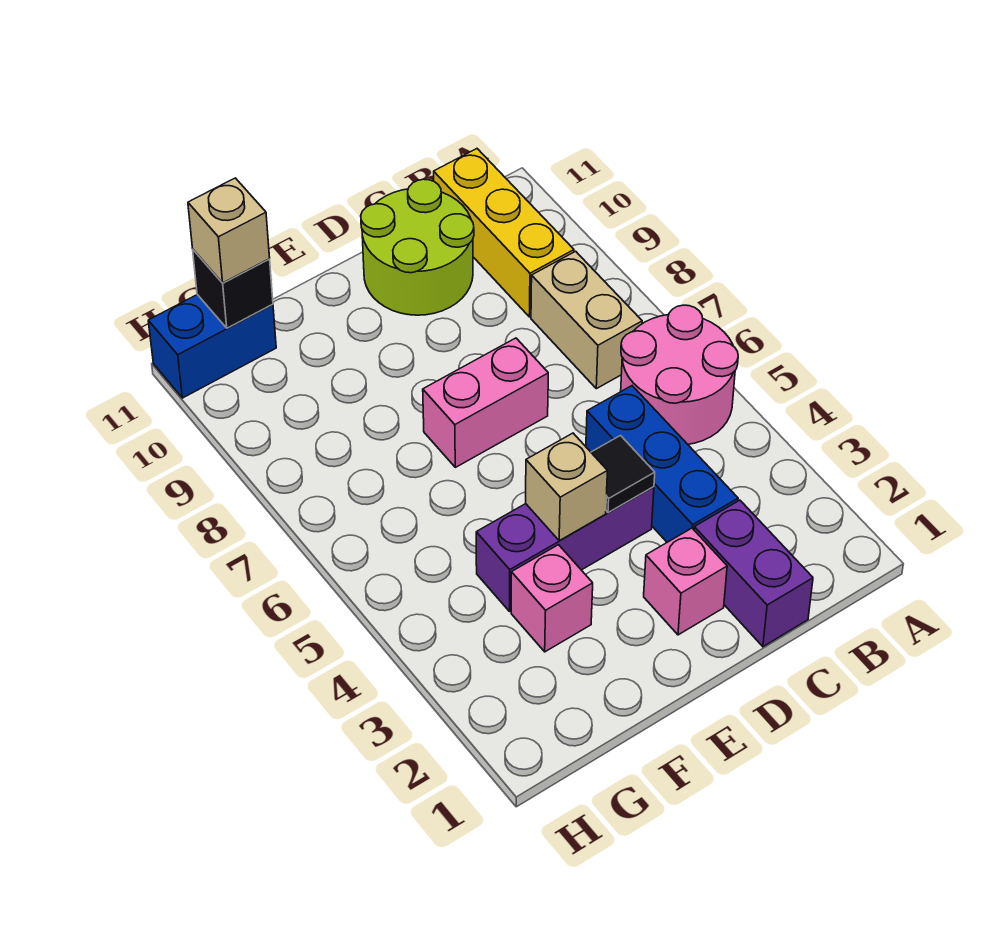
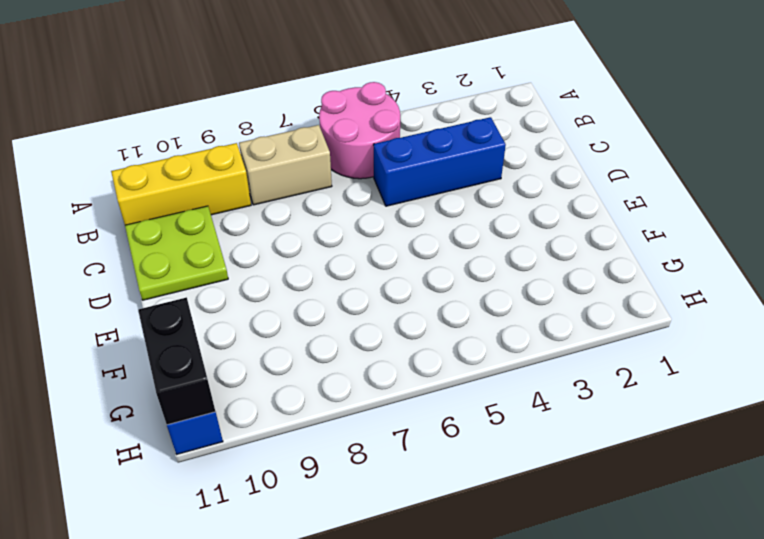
lime plate C10:D11 level 1 -> lime round brick C10:D11 level 1
black brick G11:H11 level 2 -> black brick G11 level 2
none -> purple brick C1:C2 level 1
none -> pink brick D2 level 1
none -> purple brick D4:F4 level 1

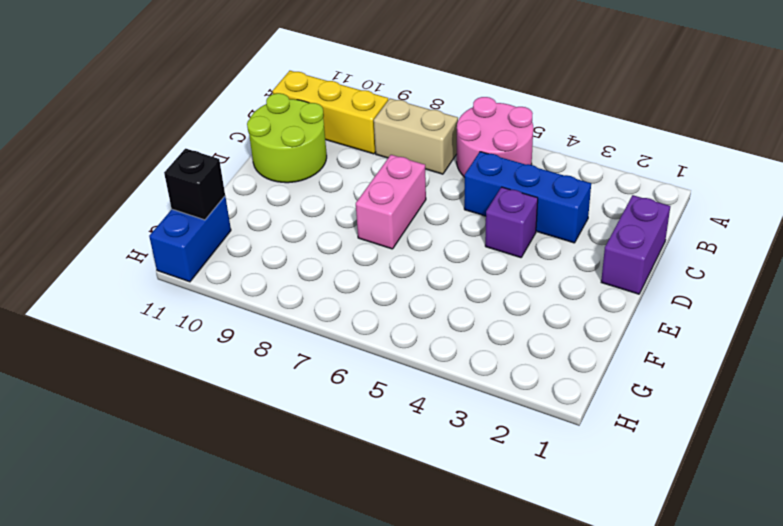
purple brick C1:D1 level 1 -> purple brick C1:C2 level 1
purple brick D4 level 1 -> purple brick D4:F4 level 1
none -> pink brick D2 level 1
none -> pink brick F3 level 1
none -> black tile D4 level 2

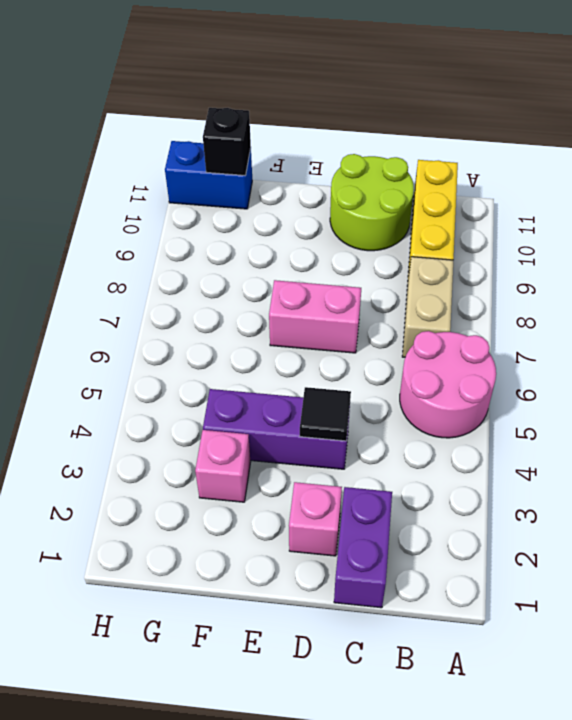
none -> blue brick C3:C5 level 1
none -> tan brick E4 level 2
none -> tan brick G11 level 3

